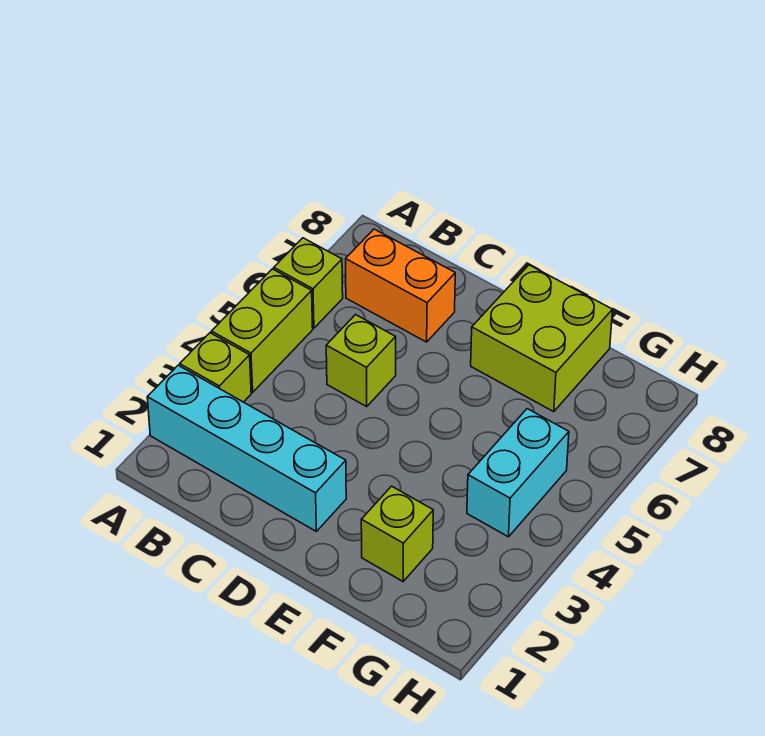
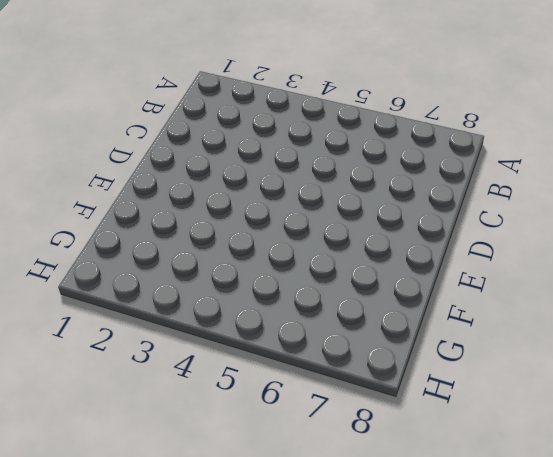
none -> cyan brick A2:D2 level 1
none -> lime brick A3 level 1

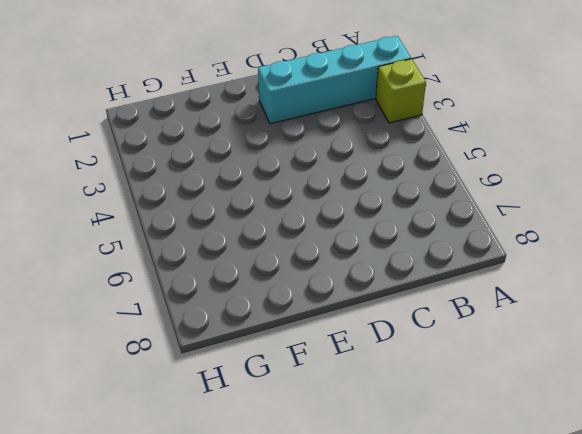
none -> lime brick A4:A5 level 1
none -> lime brick A6 level 1

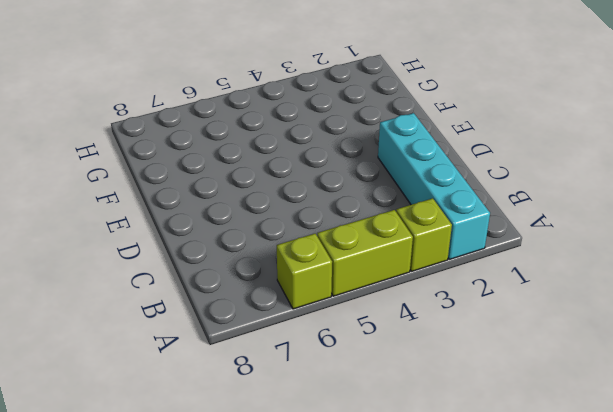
none -> orange brick B7:C7 level 1
none -> lime brick C5 level 1

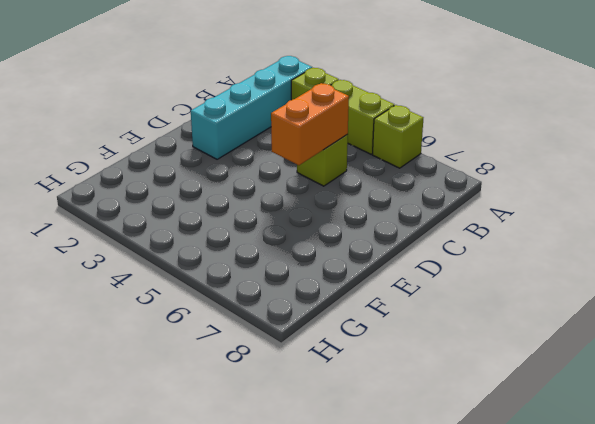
orange brick C5:D5 level 2 -> orange brick B7:C7 level 1
none -> lime brick E7:F8 level 1
none -> lime brick F2 level 1

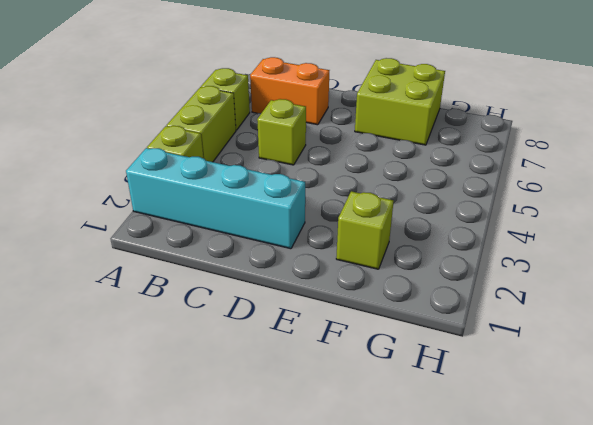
none -> cyan brick G4:G5 level 1

